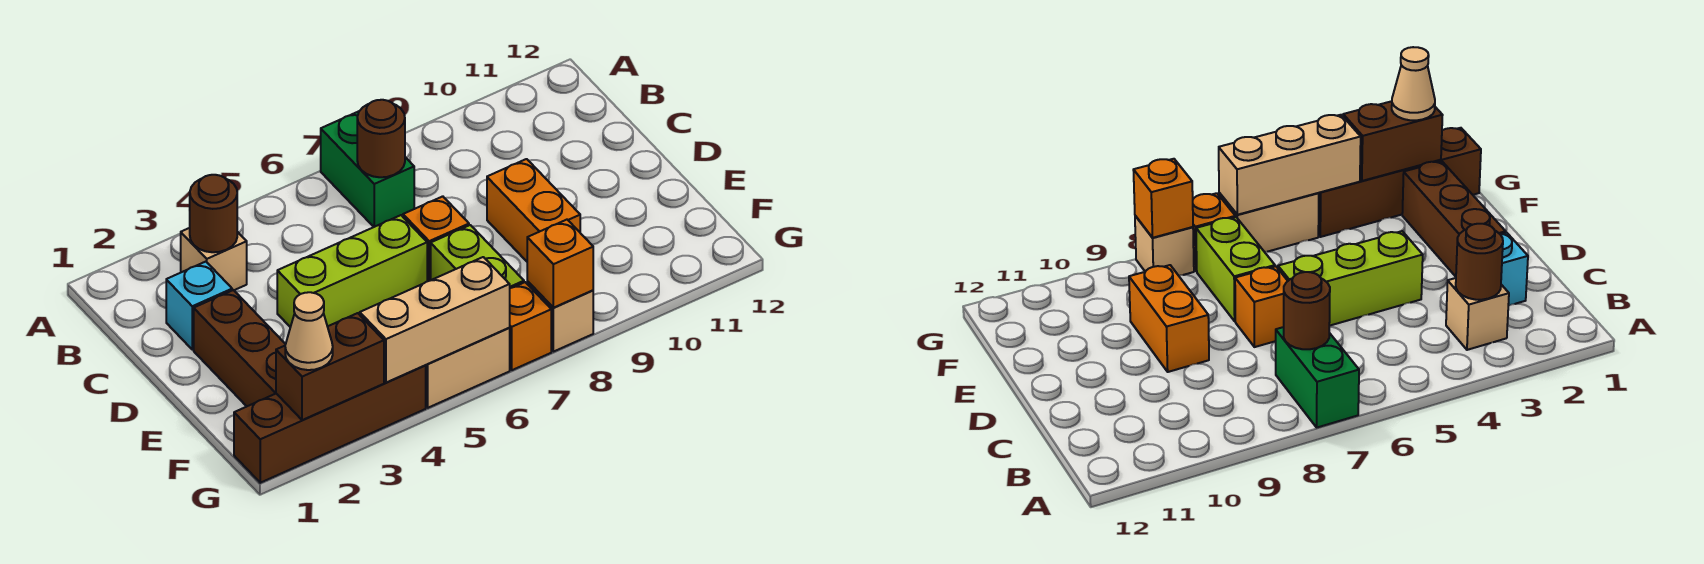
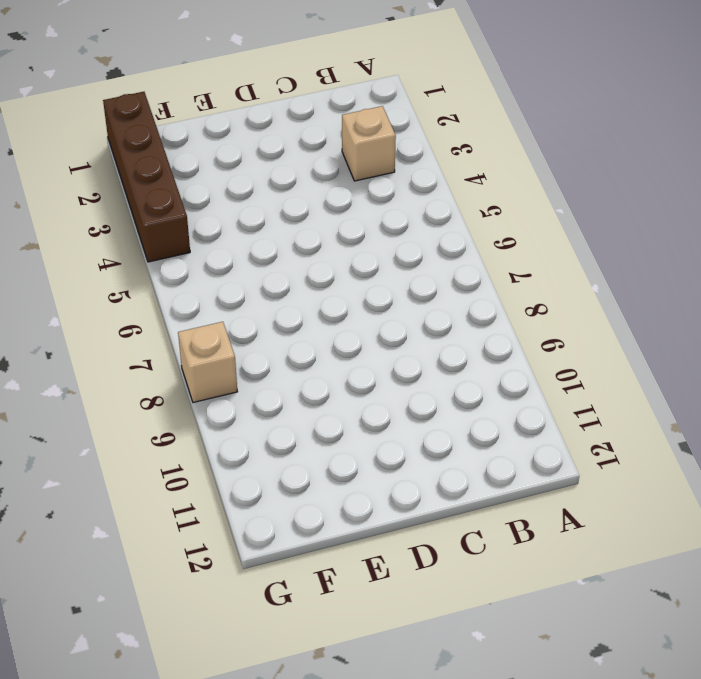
none -> green brick A7:B7 level 1
none -> cyan brick C2 level 1
none -> brown brick D2:F2 level 1

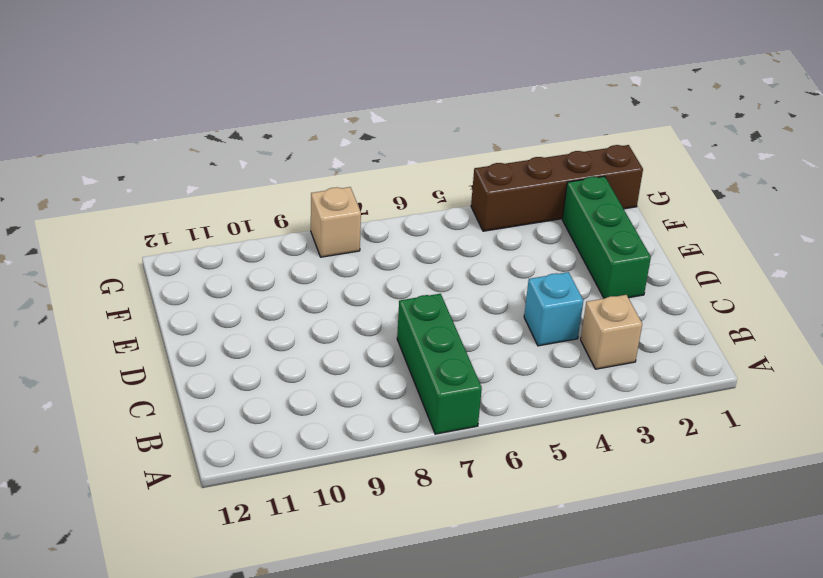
green brick A7:C7 level 1 -> green brick A7:B7 level 1
cyan brick C4 level 1 -> cyan brick C2 level 1
green brick D2:F2 level 1 -> brown brick D2:F2 level 1
none -> lime brick D4:D6 level 1
none -> orange brick D7 level 1
none -> orange brick D9:E9 level 1

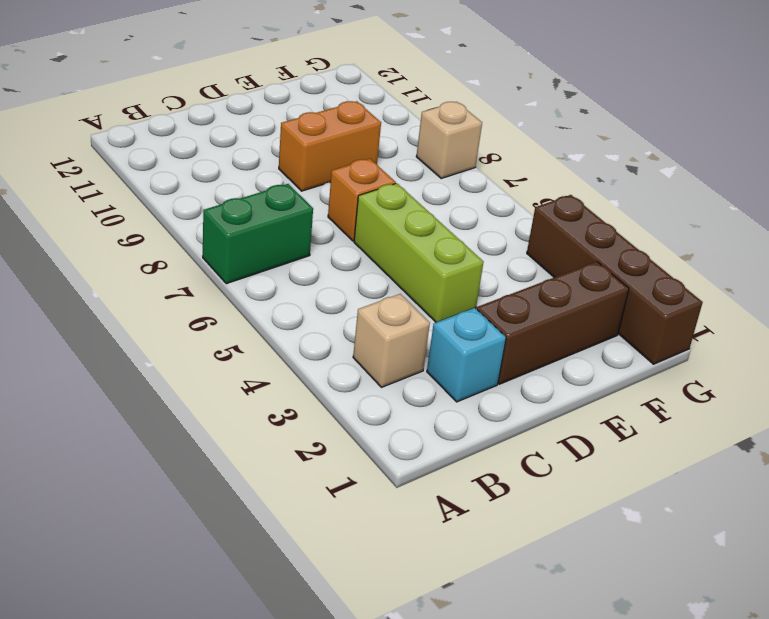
none -> lime brick E7:F7 level 1
none -> tan brick G5:G6 level 1
none -> orange brick G7 level 1

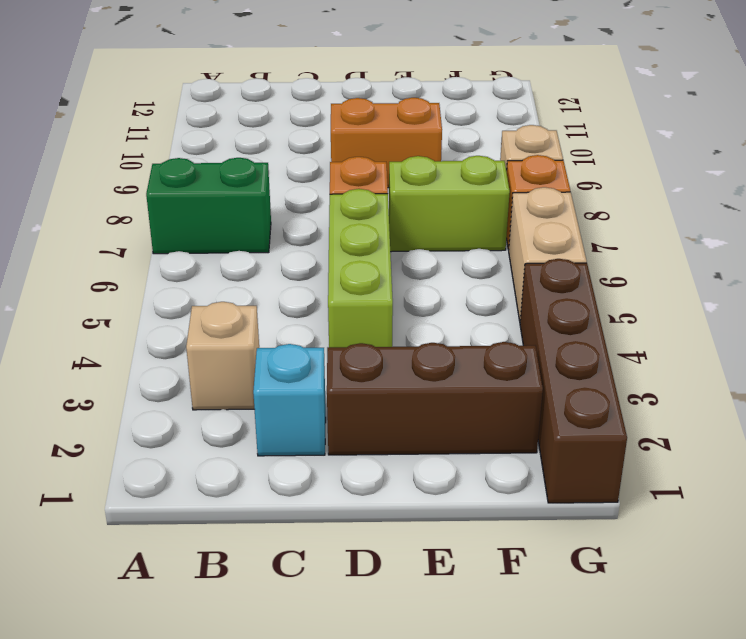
none -> brown round brick B3 level 2
none -> brown round brick B7 level 2
none -> brown brick G2:G3 level 2

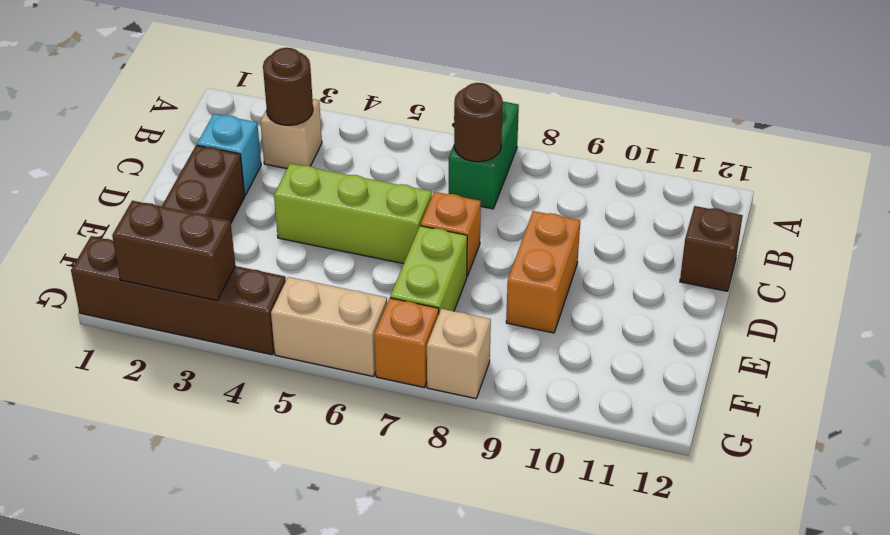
brown brick C12 level 1 -> none
none -> tan brick G4:G6 level 2
none -> orange brick G8 level 2
none -> tan cone G2 level 3

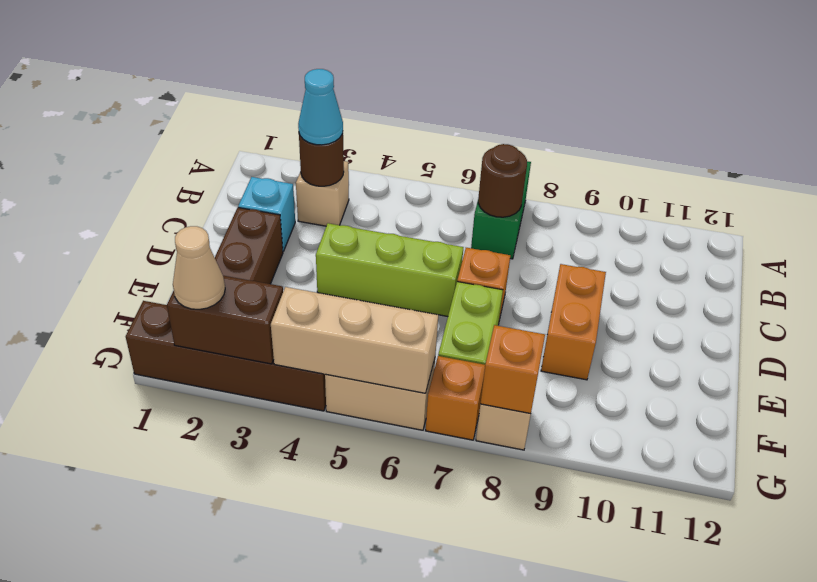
cyan cone B3 level 3 -> none

